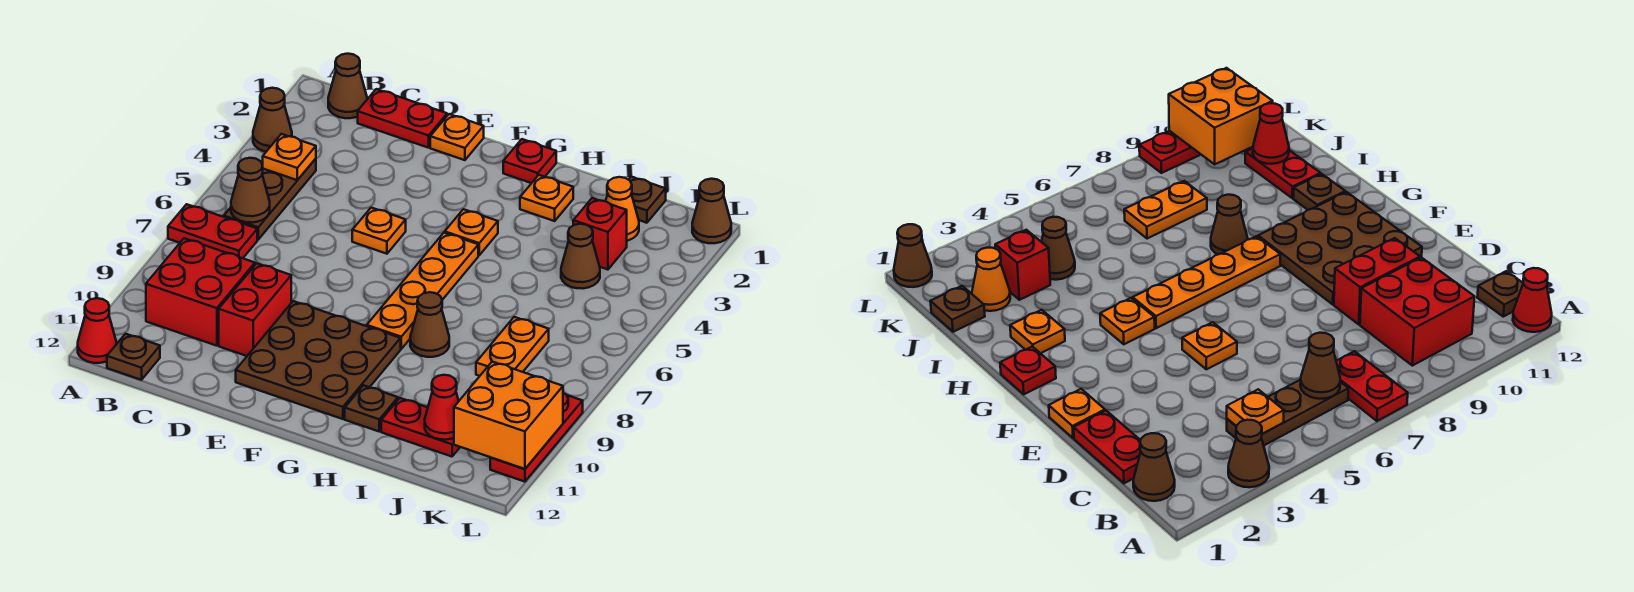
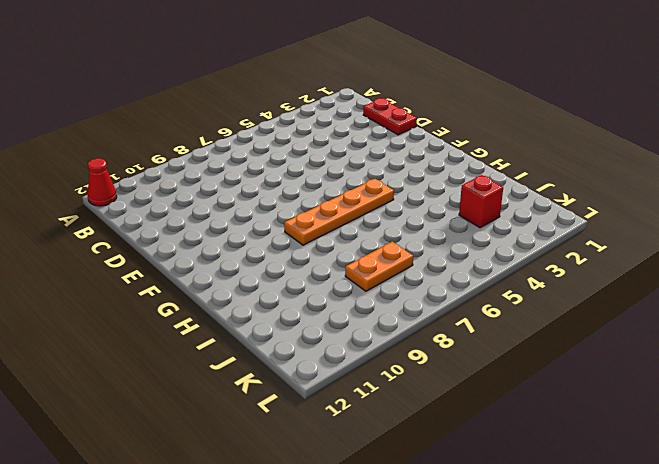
none -> brown cone A3 level 1
none -> red plate A7:B7 level 1
none -> brown cone B1 level 1
none -> brown plate B4:B6 level 1

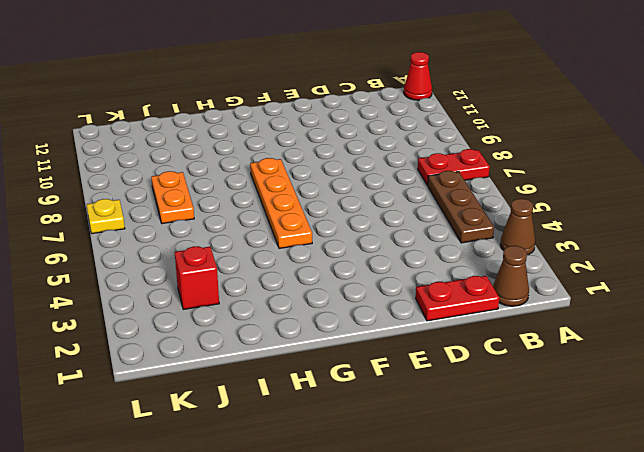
yellow plate L7 level 1 -> none
none -> red brick B9:C10 level 1
none -> brown plate B12 level 1
none -> red brick D9:D10 level 1
none -> orange plate E1 level 1

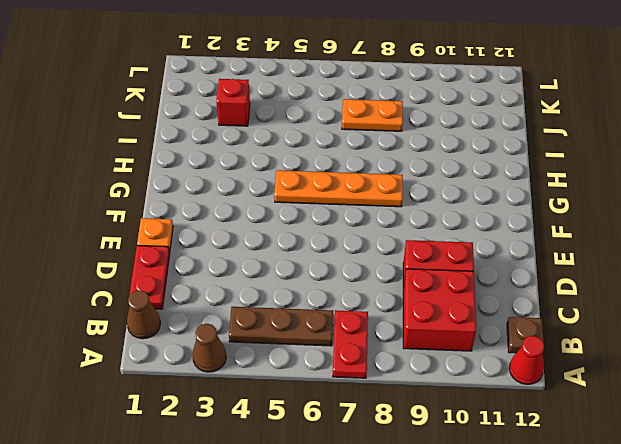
none -> orange plate E5 level 1
none -> brown plate E9:G11 level 1
none -> red plate G1 level 1
none -> orange plate G4 level 1

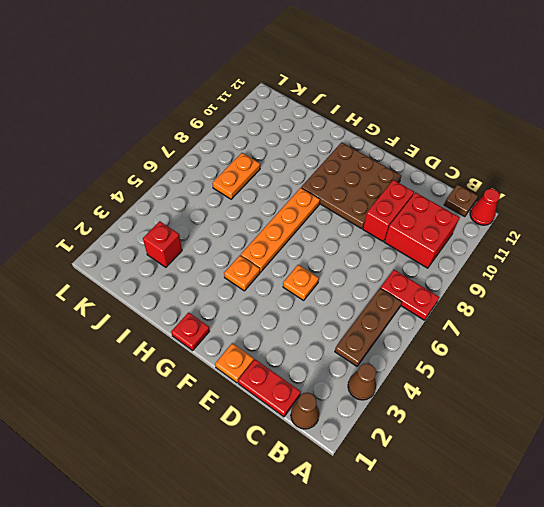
none -> orange plate H2 level 1
none -> brown cone H8 level 1
none -> brown plate H11 level 1
none -> red plate I11:J11 level 1

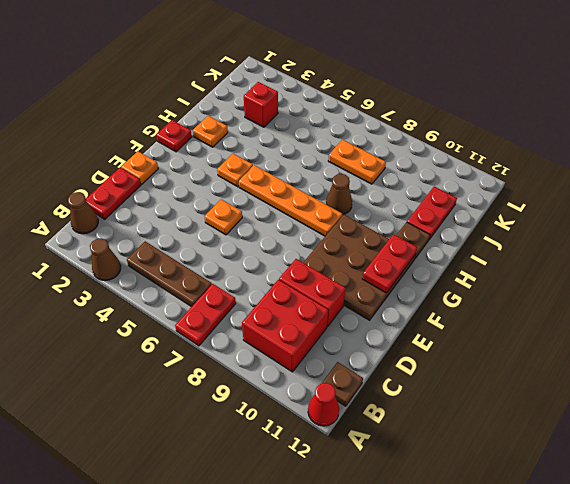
red plate F11:G11 level 2 -> none
none -> brown plate J1 level 1
none -> orange cone J2 level 1
none -> brown cone J4 level 1
none -> brown cone L1 level 1

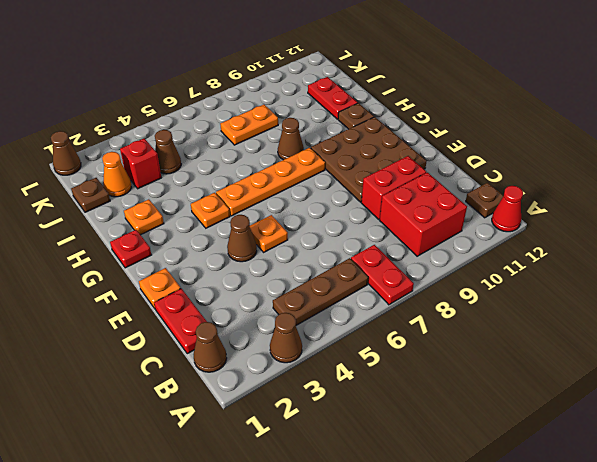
brown cone E4 level 1 -> brown cone B6 level 2
none -> red plate L9:L11 level 1
none -> orange plate B4 level 2
none -> red cone J11 level 2
none -> orange brick K10:L11 level 2

